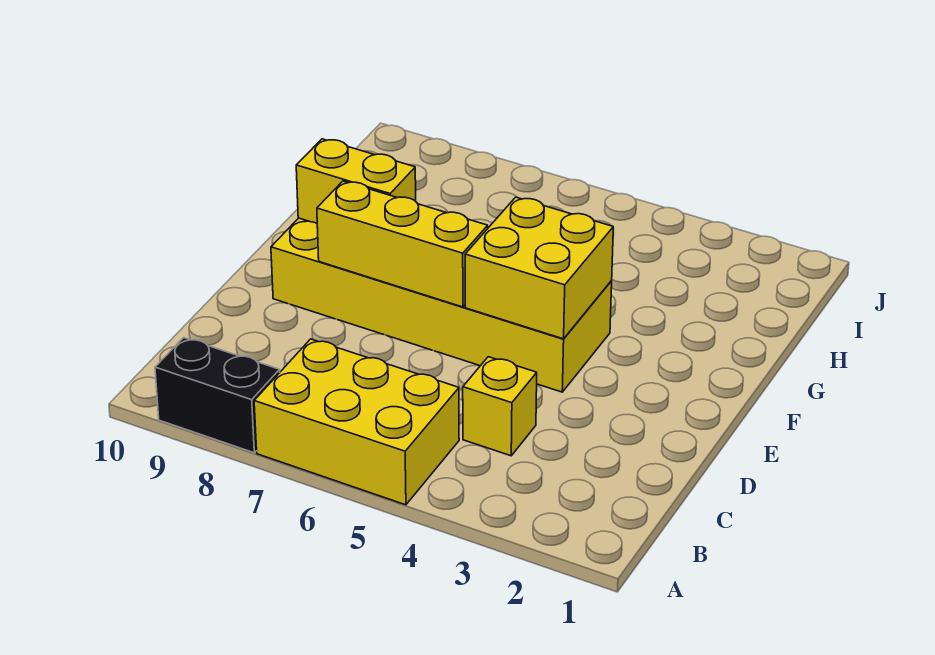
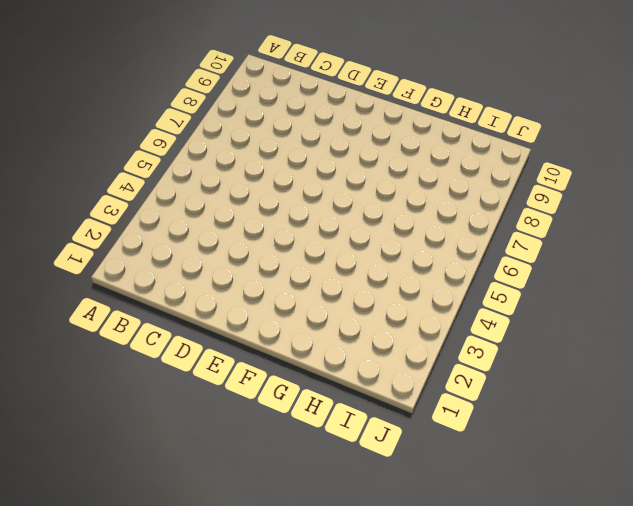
none -> yellow brick A5:B7 level 1
none -> black brick A8:A9 level 1

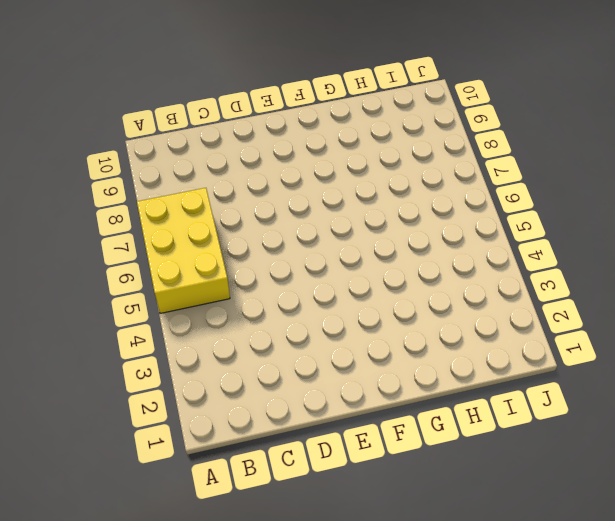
none -> black brick A8:A9 level 1
none -> yellow brick C4 level 1

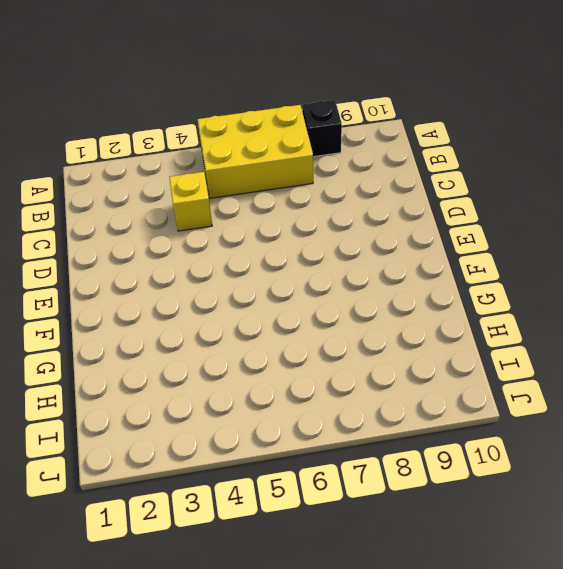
black brick A8 level 1 -> black brick A8:A9 level 1
none -> yellow brick E4:F9 level 1
none -> yellow brick E4:F5 level 2

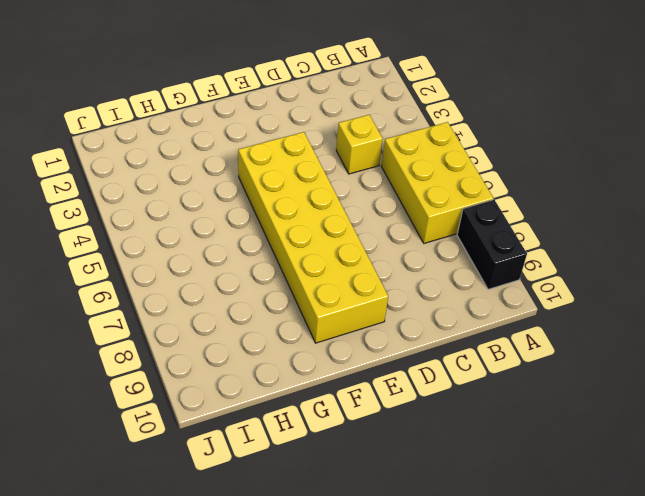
none -> yellow brick E4:F5 level 2
none -> yellow brick E6:E8 level 2

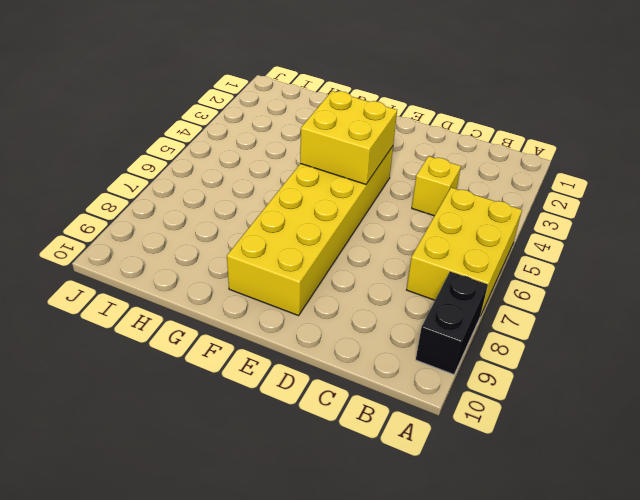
none -> yellow brick E6:E8 level 2
none -> yellow brick F8:F9 level 2

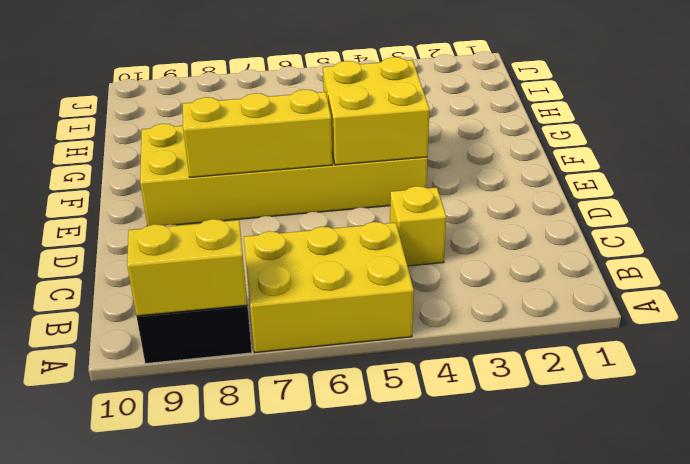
yellow brick A8:A9 level 2 -> yellow brick F8:F9 level 2

